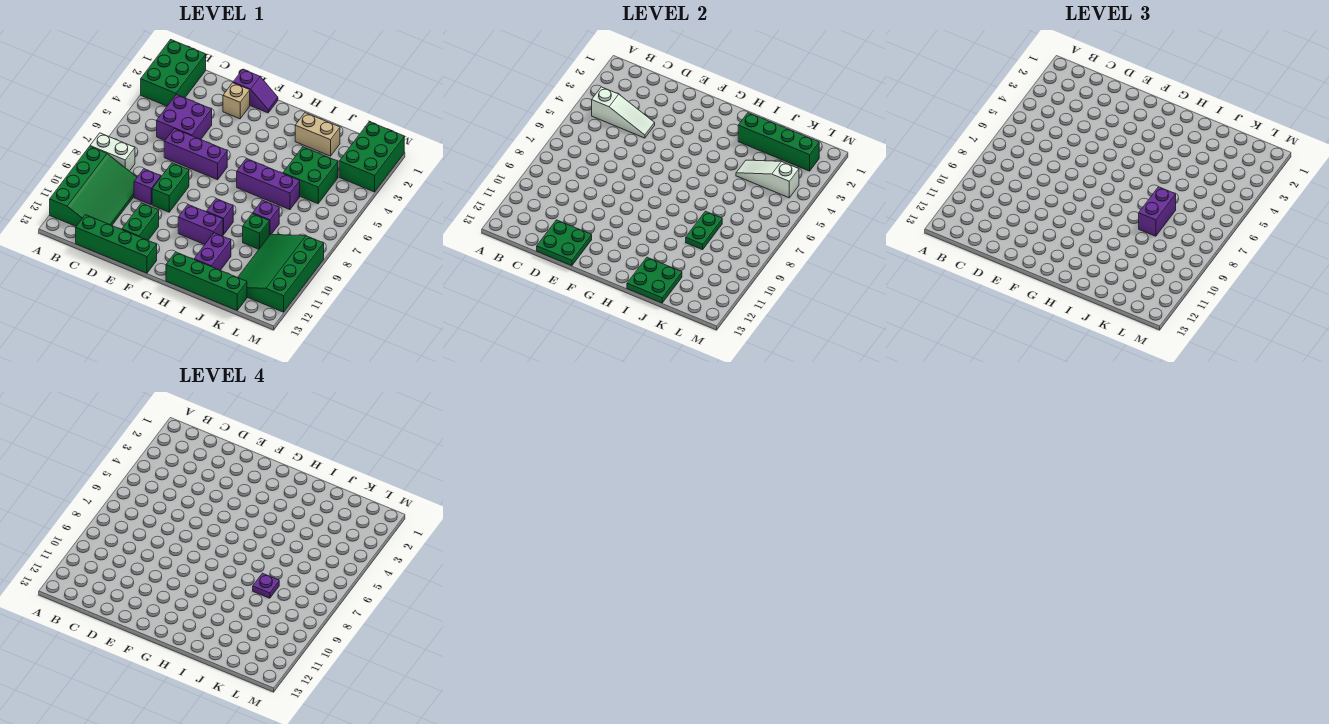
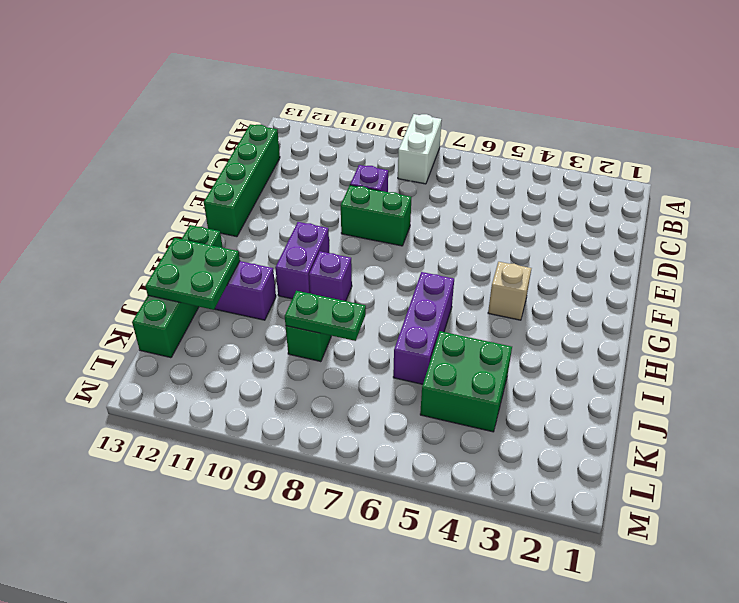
tan brick G4 level 1 -> tan brick E2 level 1
none -> green brick A1:B3 level 1
none -> green slope A9:C12 level 1 top A
none -> purple brick C4:D5 level 1
none -> purple brick D6:F6 level 1

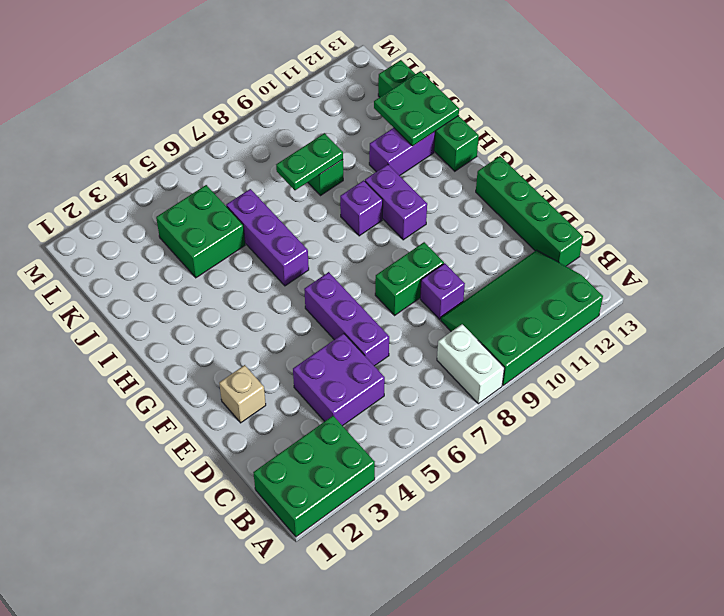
none -> purple slope E1:F1 level 1 top E
none -> green brick E11:E12 level 1
none -> tan brick I2:J2 level 1
none -> purple brick J8 level 1

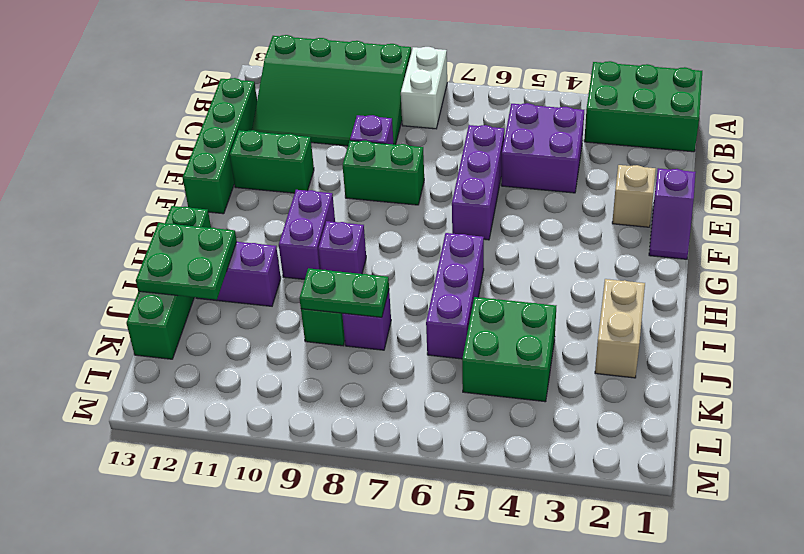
none -> green slope K9:M12 level 1 top M
none -> green brick L1:M3 level 1
none -> white slope B4:D4 level 2 top B
none -> green plate D12:E13 level 2

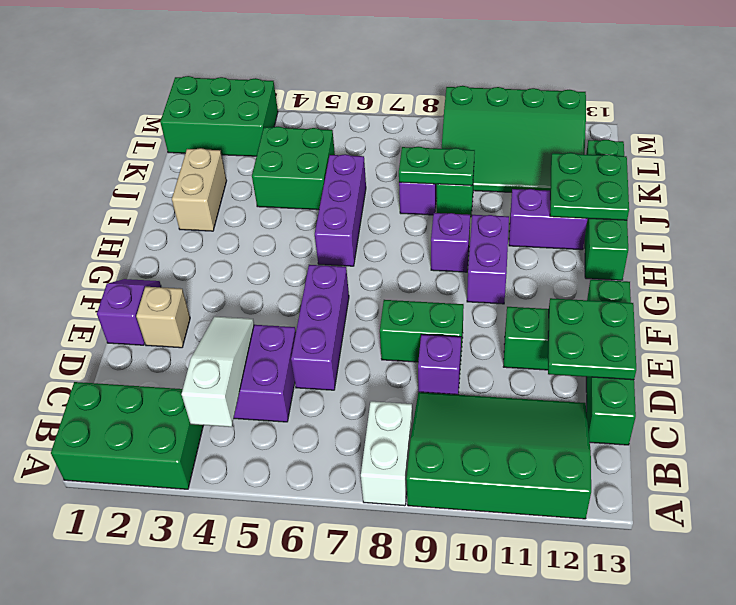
none -> green brick I2:L2 level 2
none -> white slope J4:L4 level 2 top L
none -> purple brick J7:J8 level 3
none -> purple plate J8 level 4

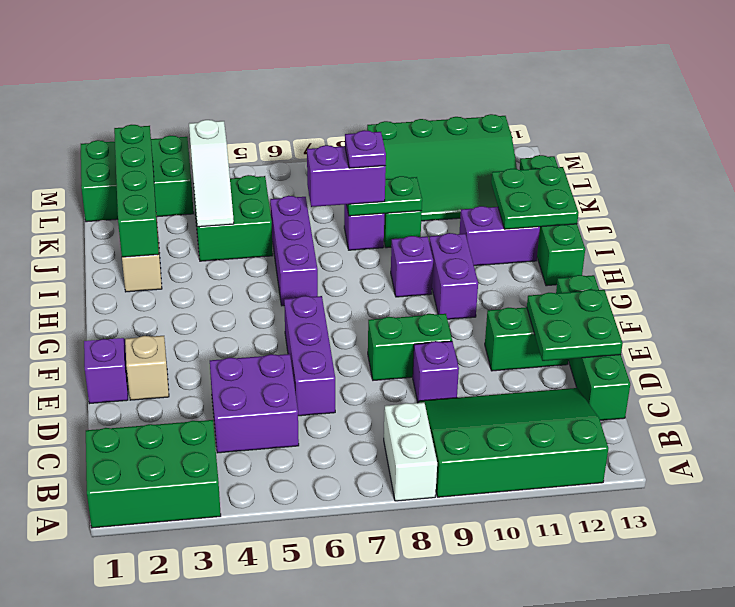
none -> white slope B4:D4 level 2 top B

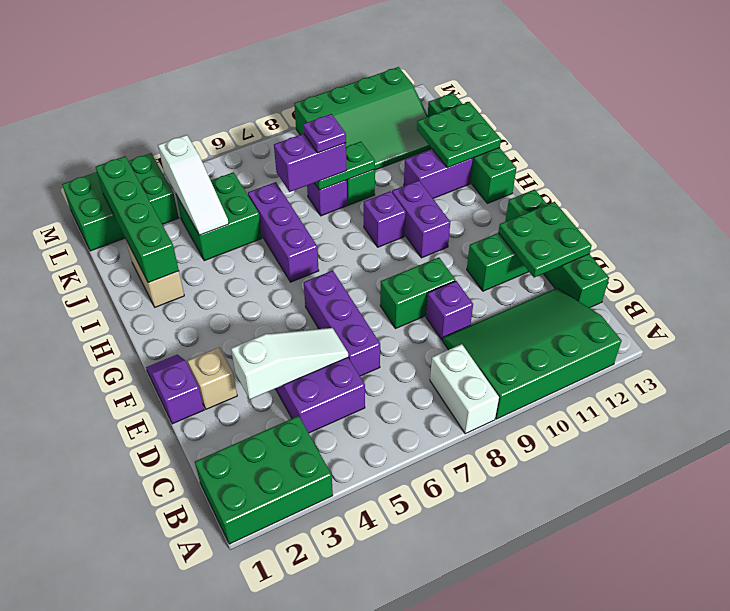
white slope D3:D5 level 2 top 3 -> white slope B4:D4 level 2 top B

